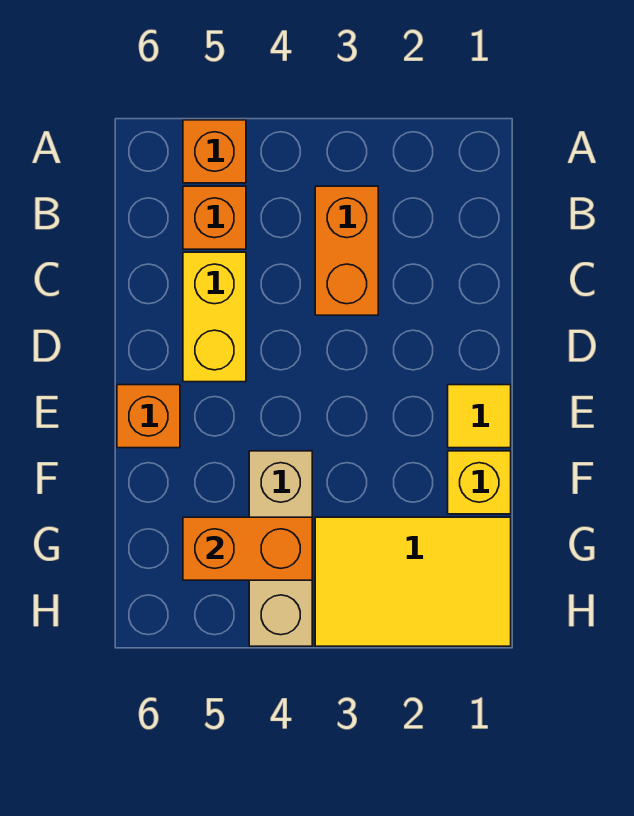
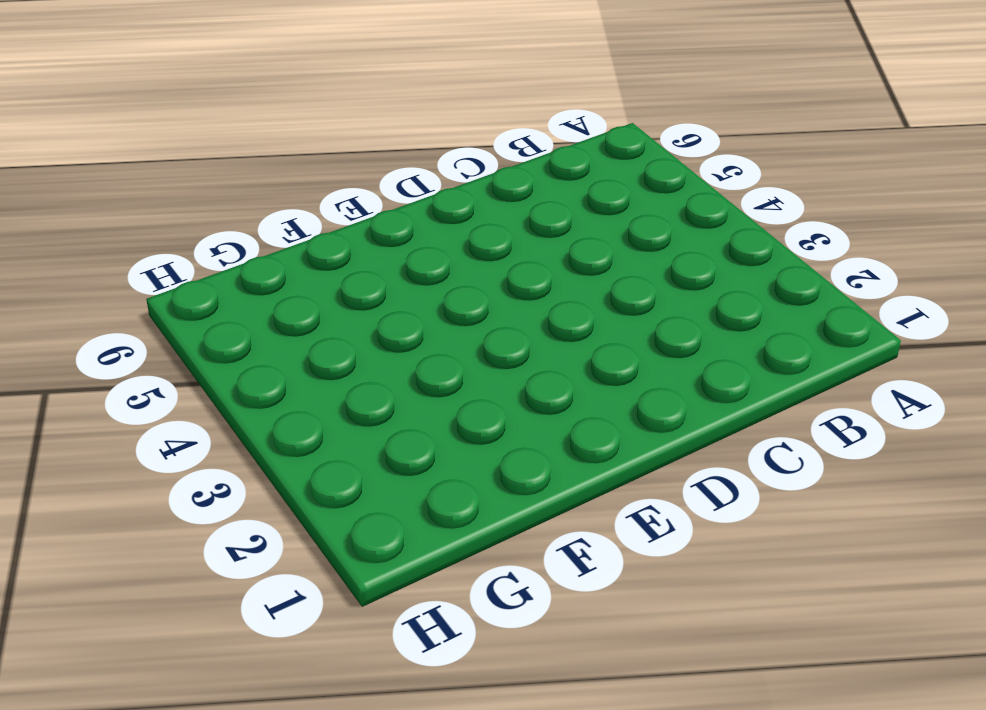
none -> orange brick A5 level 1
none -> orange brick B3:C3 level 1

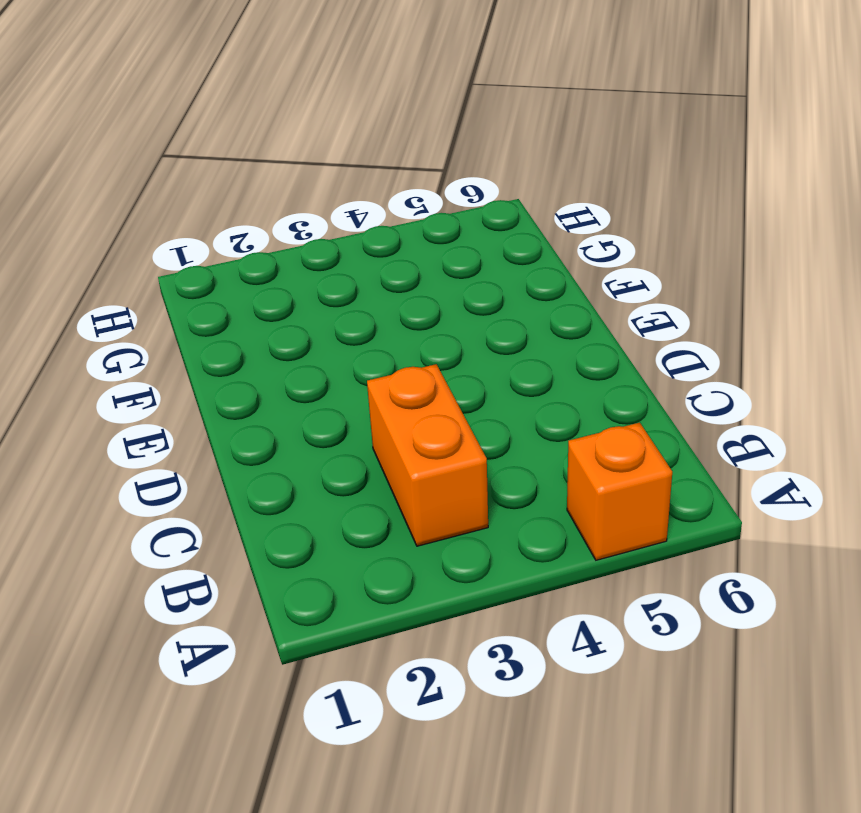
none -> orange brick B5 level 1
none -> yellow brick C5:D5 level 1

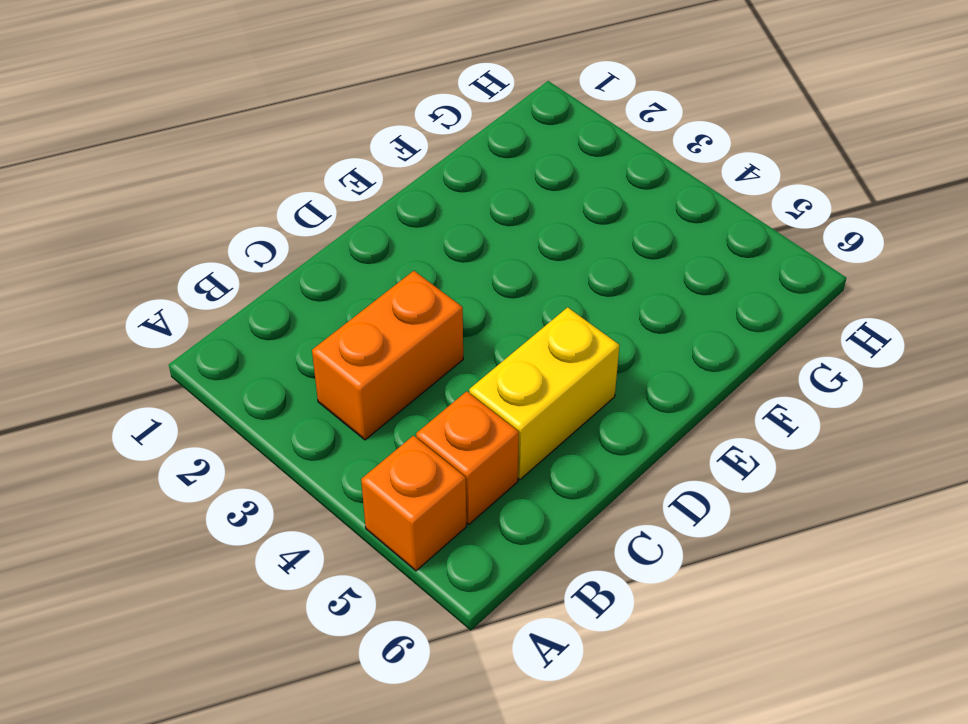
none -> yellow tile E1 level 1
none -> orange brick E6 level 1

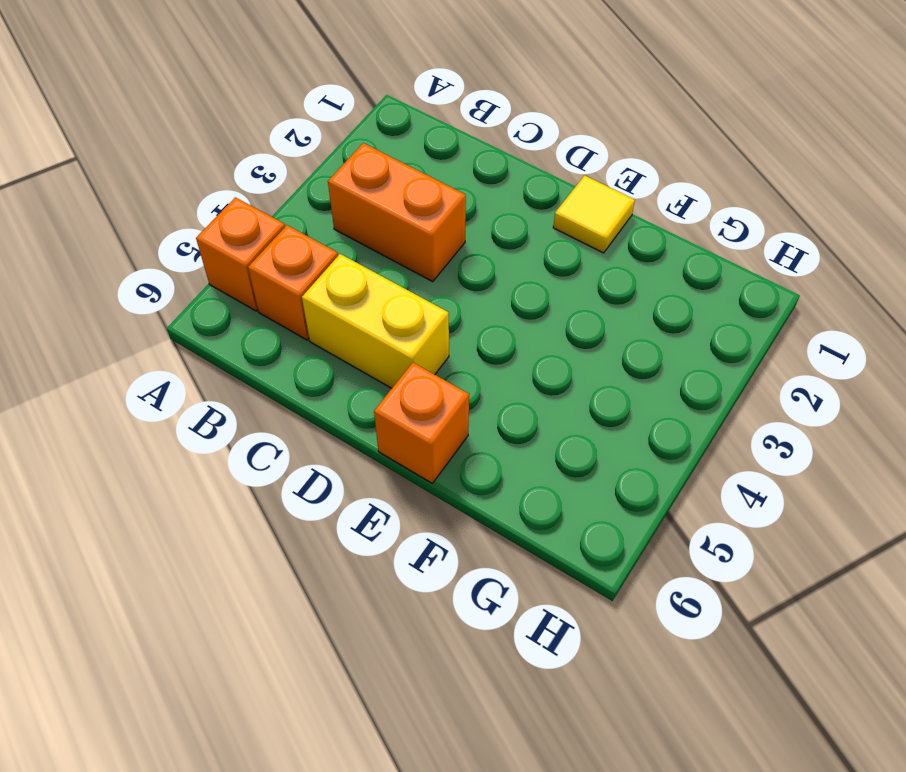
none -> yellow brick F1 level 1
none -> tan brick F4:H4 level 1

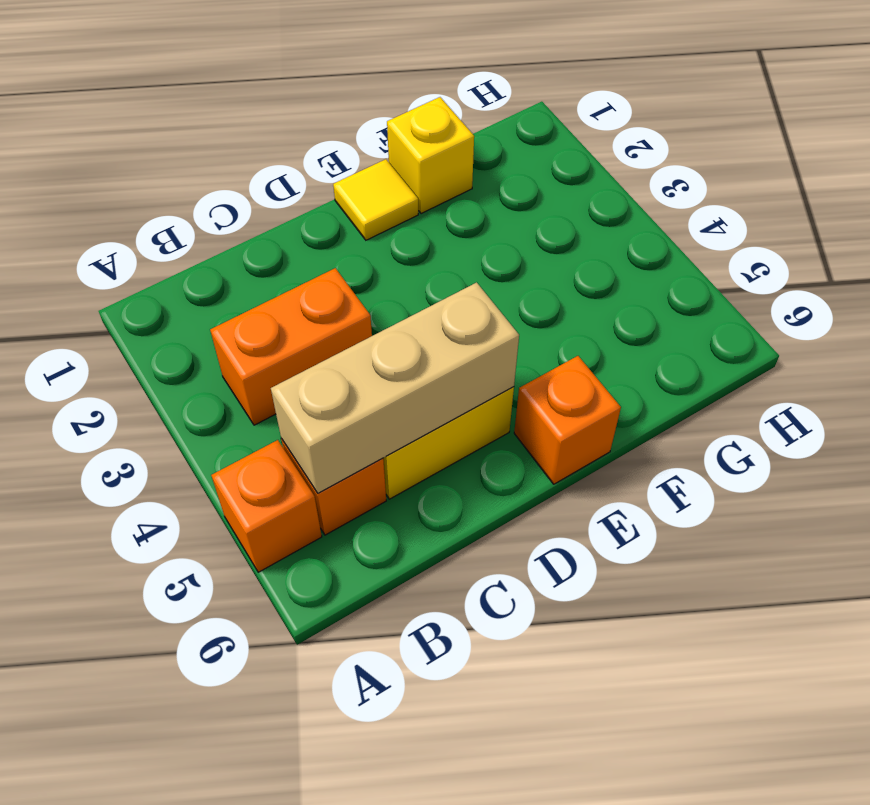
tan brick B5:D5 level 2 -> tan brick F4:H4 level 1
none -> yellow tile G1:H3 level 1
none -> orange brick G4:G5 level 2

